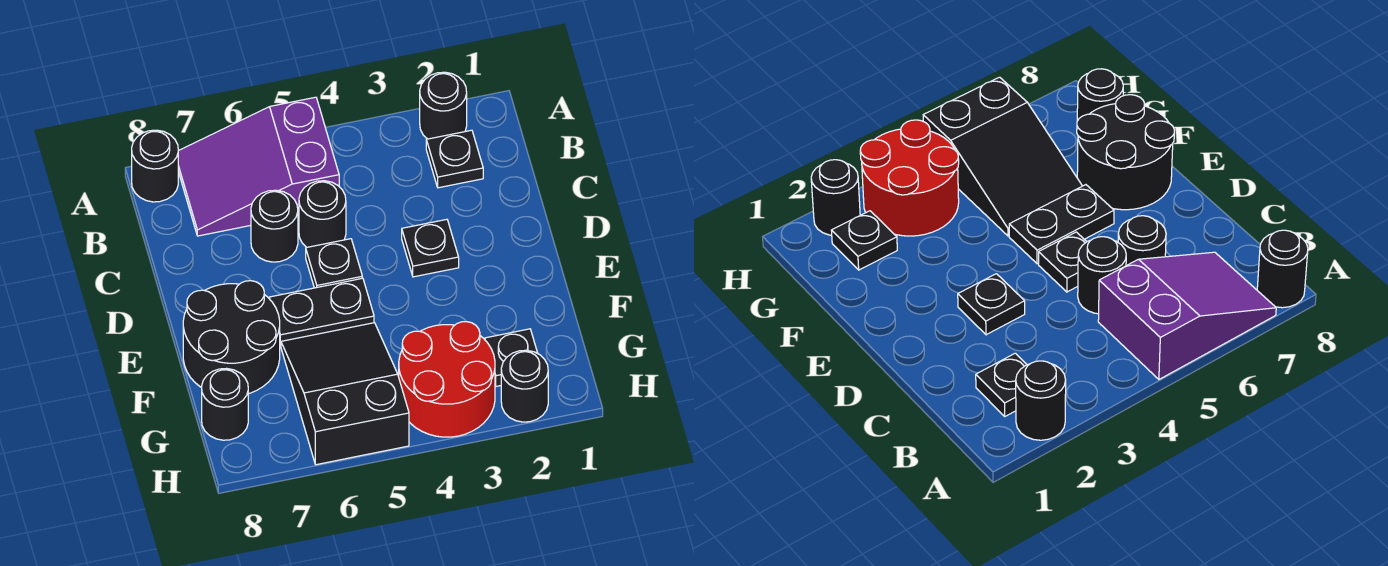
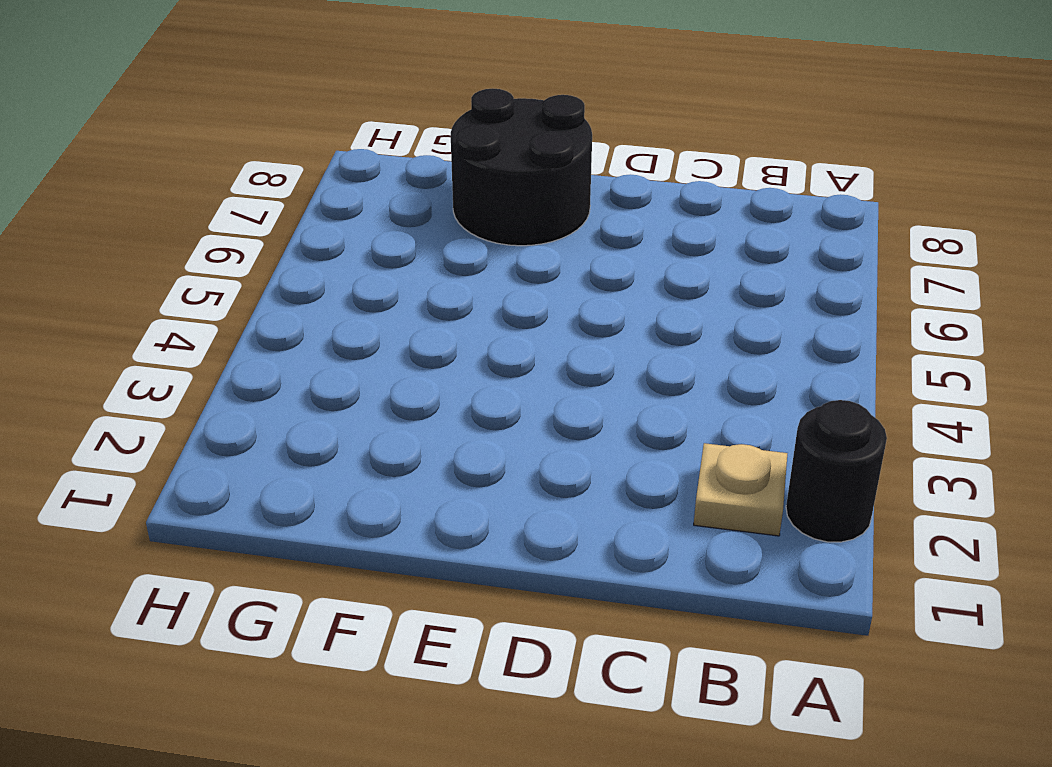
tan plate B2 level 1 -> black plate B2 level 1
none -> purple slope A5:B7 level 1 top 5
none -> black round brick A8 level 1
none -> black round brick C5 level 1

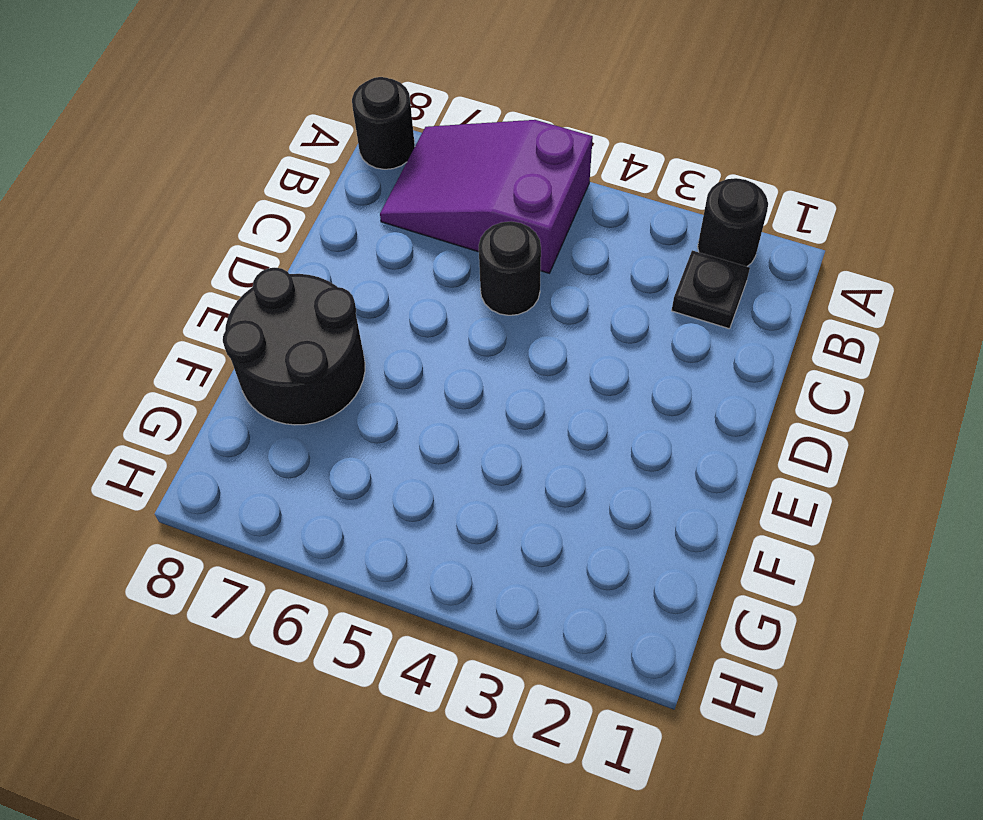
none -> black round brick C6 level 1
none -> black plate D3 level 1
none -> black plate D5 level 1

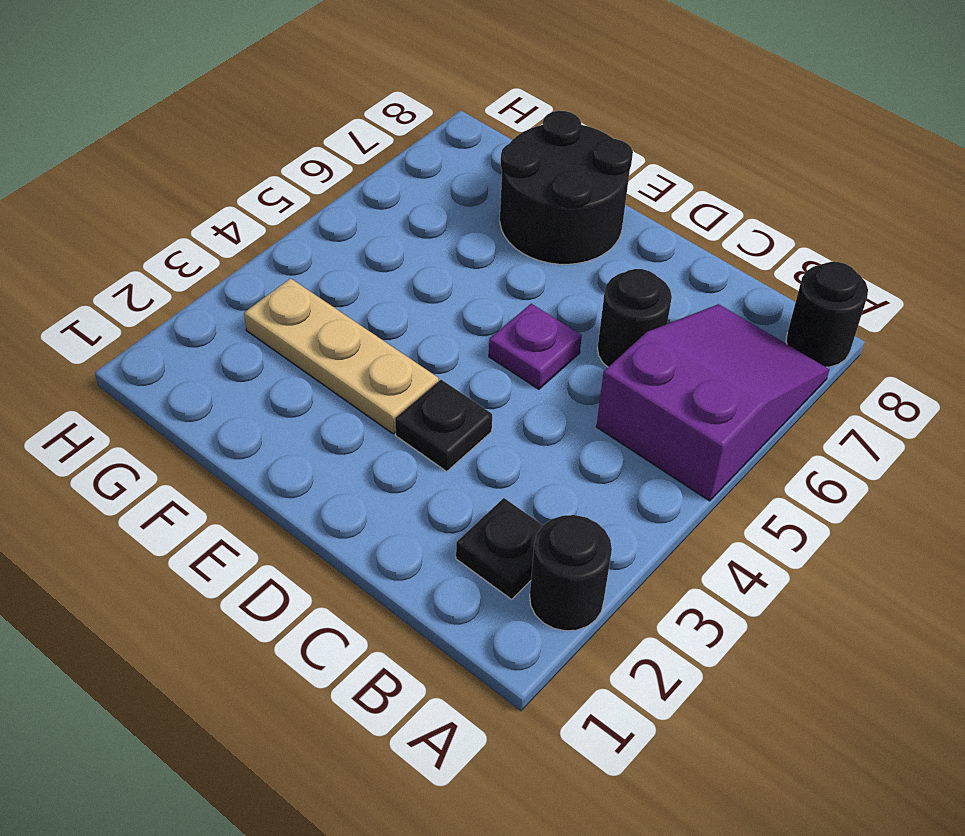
purple plate D5 level 1 -> black plate D5 level 1
tan plate E3:G3 level 1 -> red round brick G3:H4 level 1
none -> black round brick C5 level 1
none -> black plate E5:E6 level 1
none -> black slope F5:H6 level 1 top H

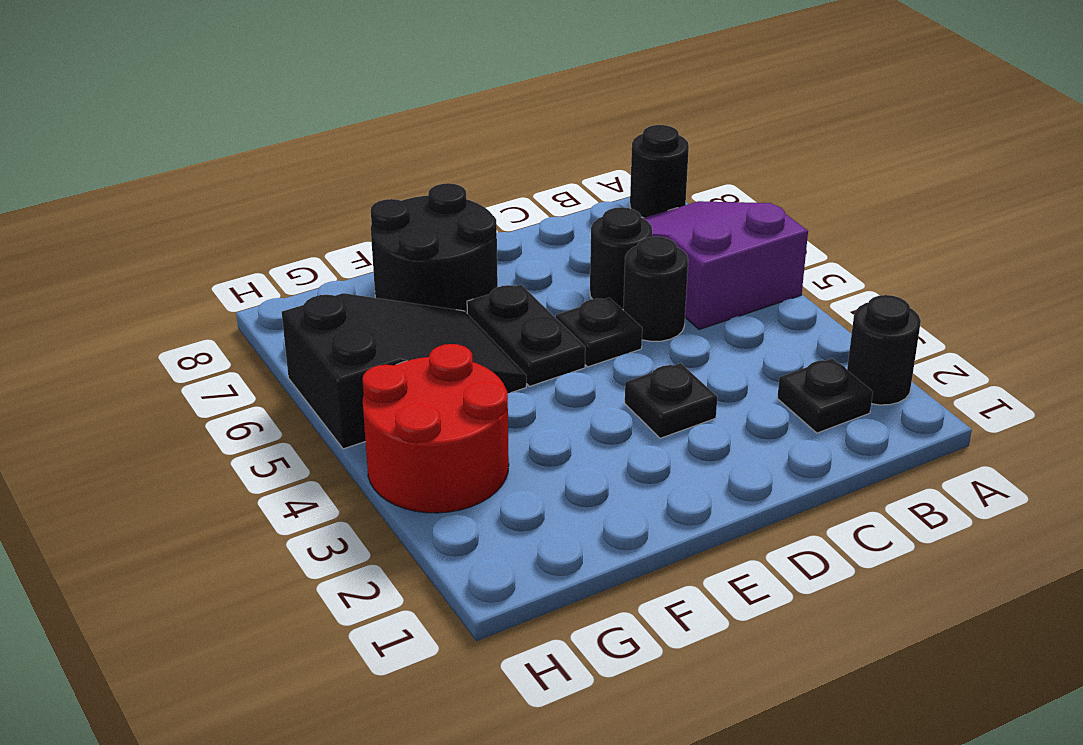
none -> black plate G2 level 1
none -> black round brick G8 level 1
none -> black round brick H2 level 1

